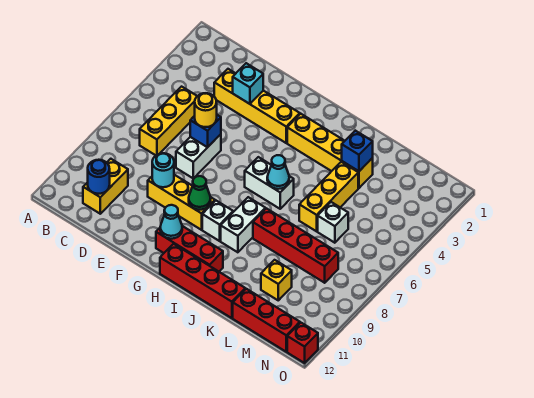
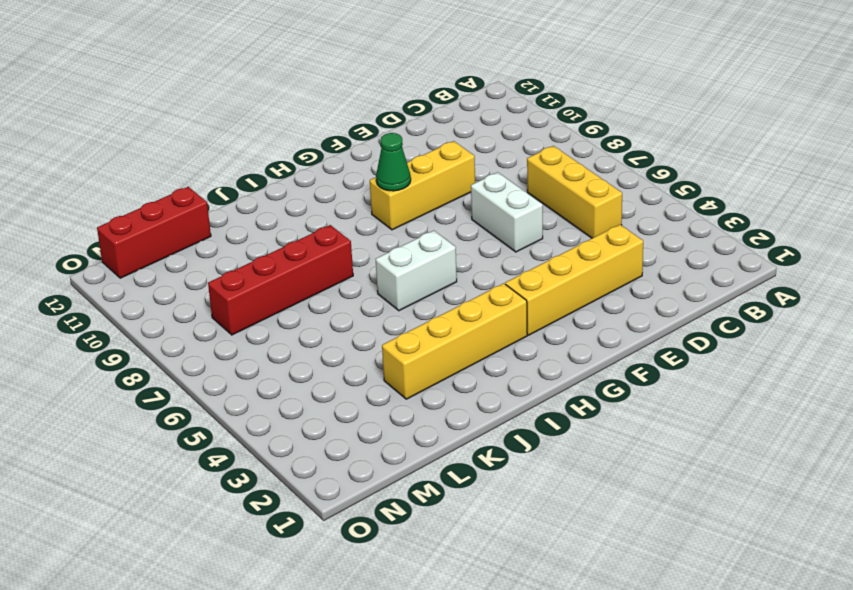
none -> yellow brick C10:C11 level 1
none -> red brick G11:I11 level 1
none -> white brick H9 level 1

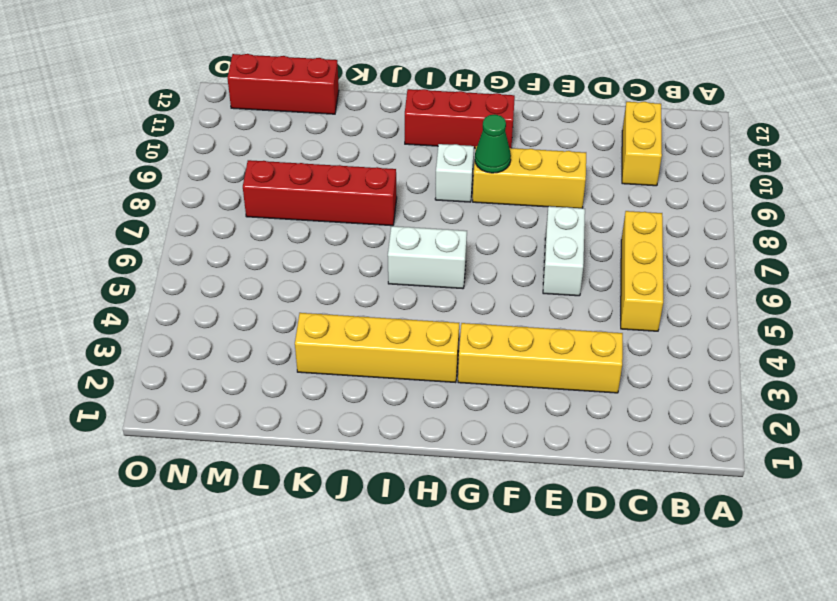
none -> red brick H12:K12 level 1
none -> white brick I8:I9 level 1
none -> yellow brick K4:K6 level 1

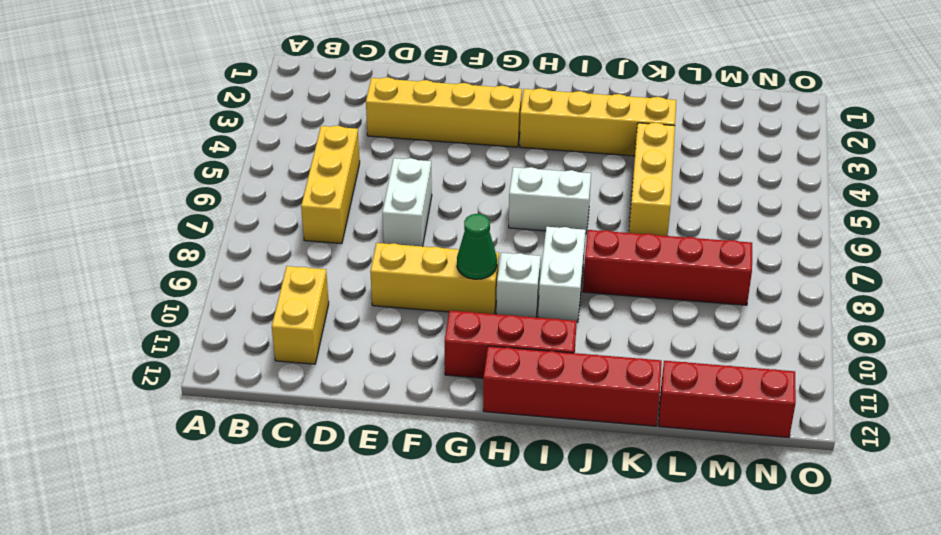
none -> white brick L6 level 1
none -> yellow brick L10 level 1
none -> red brick O12 level 1

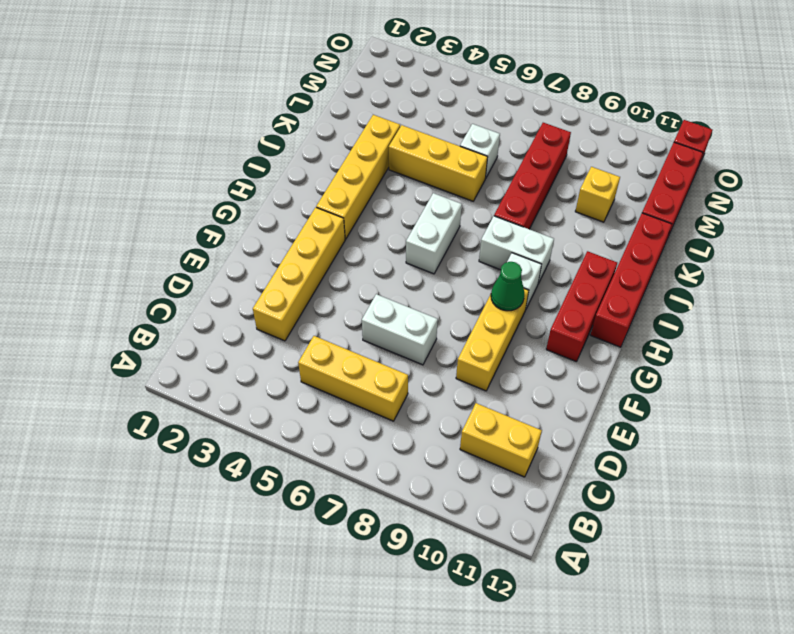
none -> blue round brick C11 level 2
none -> cyan brick E3 level 2
none -> blue brick E6 level 2

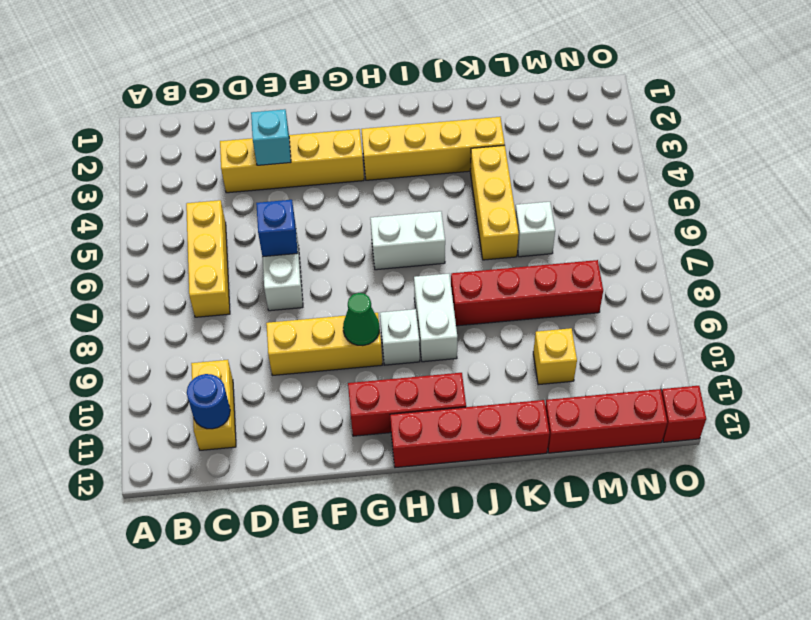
none -> cyan round brick E9 level 2
none -> cyan cone G11 level 2
none -> cyan cone I6 level 2

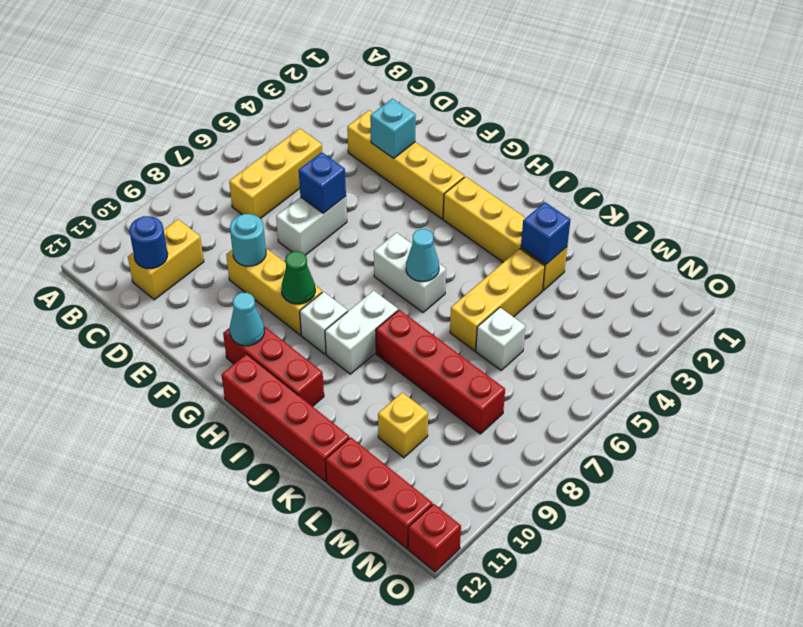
none -> yellow round brick E6 level 3

